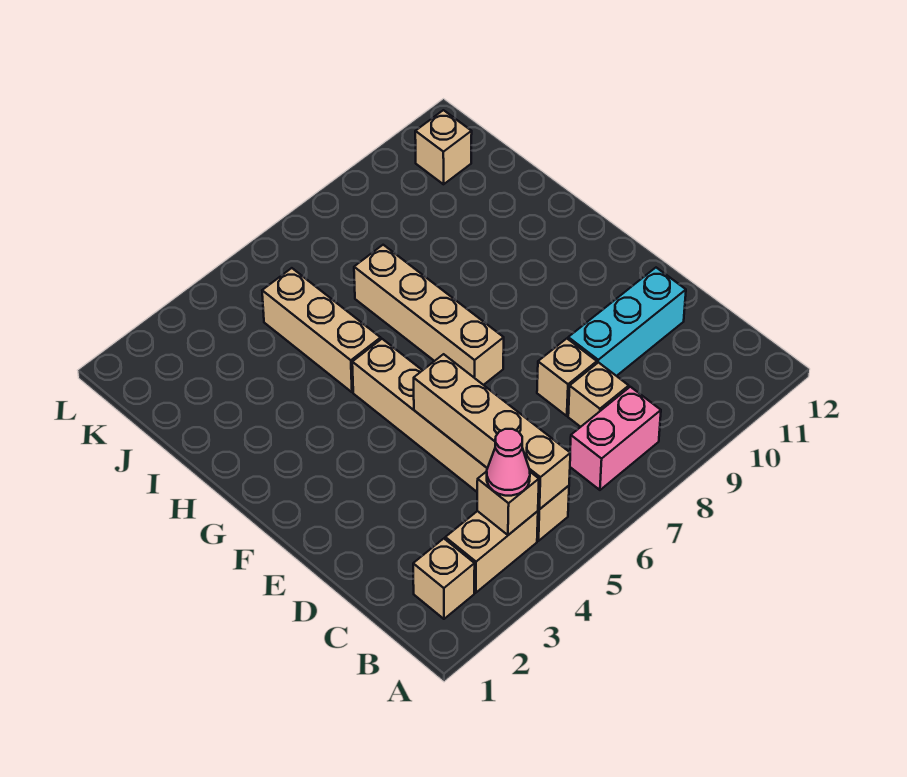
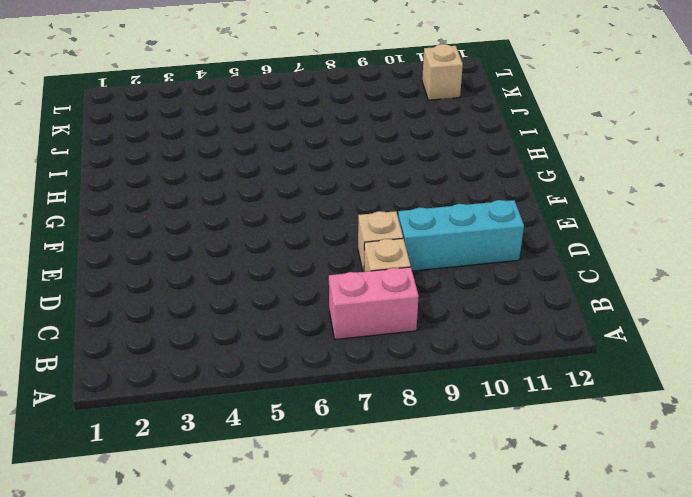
none -> tan brick B2 level 1
none -> tan brick B3:B4 level 1
none -> tan brick B5:G5 level 1

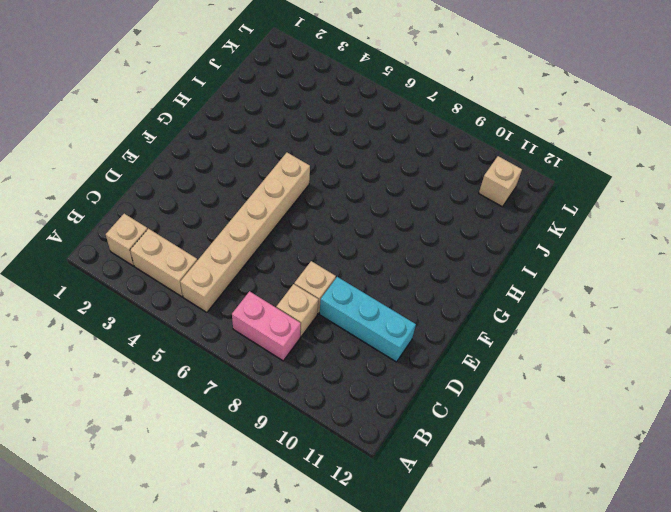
none -> tan brick F7:I7 level 1
none -> tan brick H5:J5 level 1
none -> tan brick B4 level 2

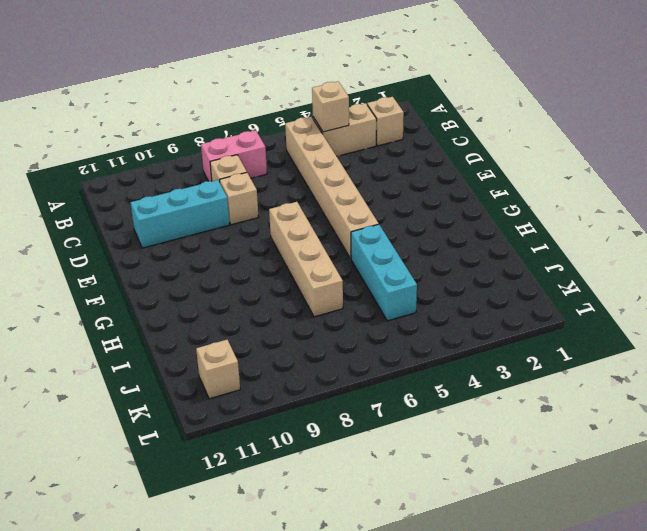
cyan brick H5:J5 level 1 -> tan brick H5:J5 level 1
none -> tan brick B5:E5 level 2
none -> pink cone B4 level 3

